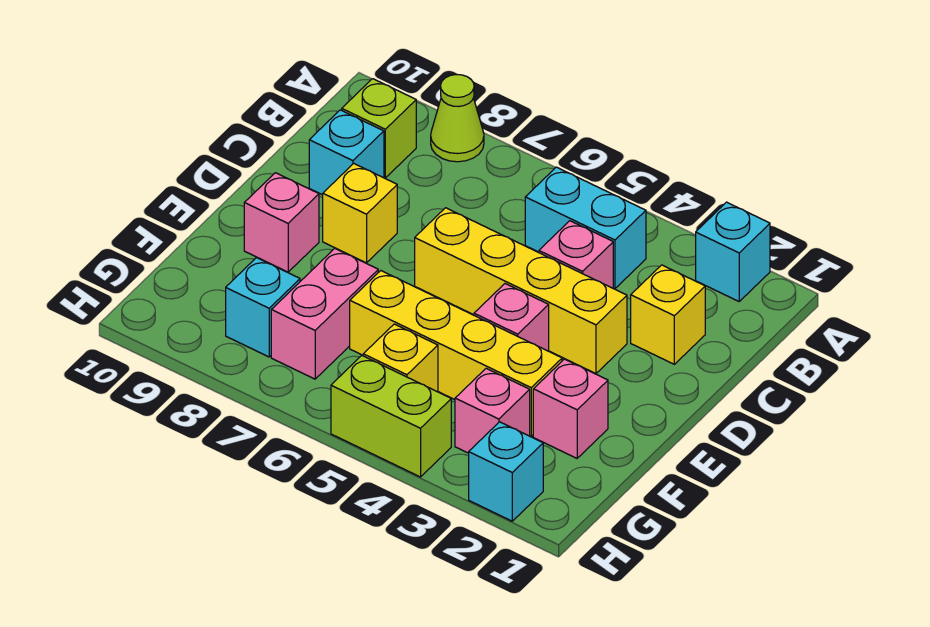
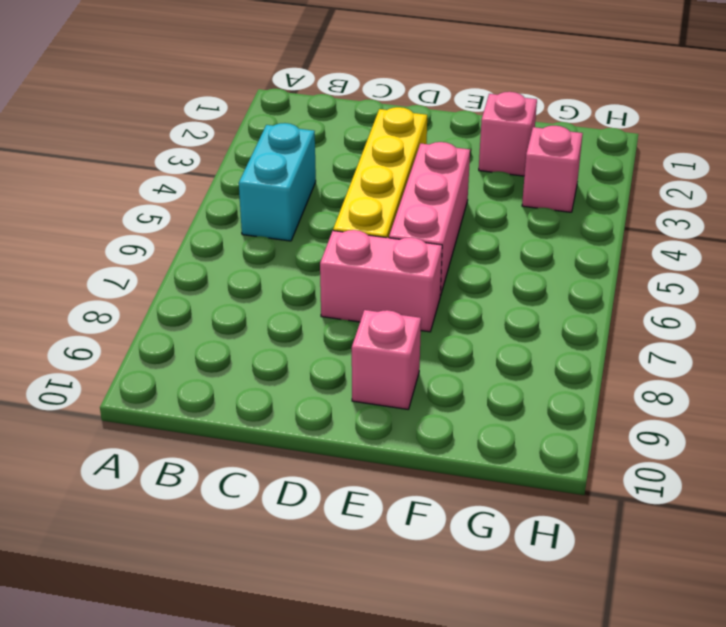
pink brick D7:E7 level 1 -> pink brick F7:G7 level 1
pink brick E4:E6 level 1 -> pink brick E4 level 1
none -> cyan brick A2 level 1
none -> lime cone A8 level 1
none -> lime brick B9 level 1

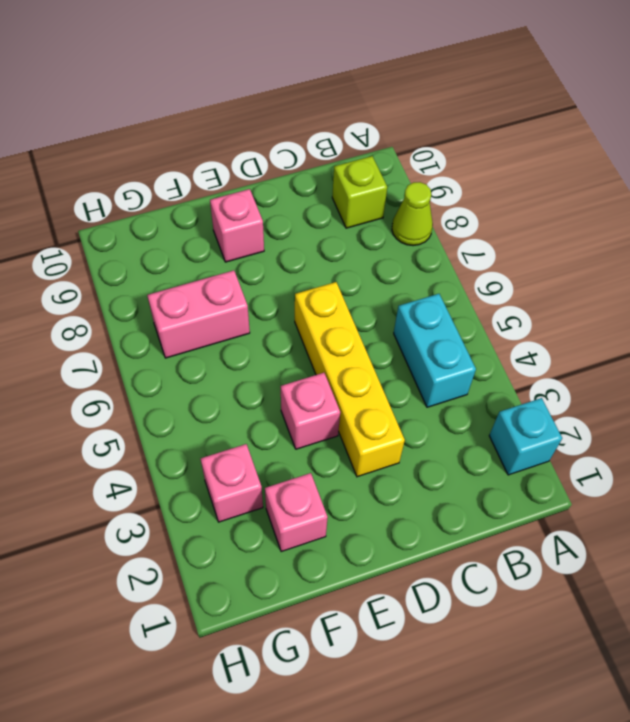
none -> yellow brick C2 level 1
none -> pink brick C4 level 1
none -> cyan brick C9 level 1

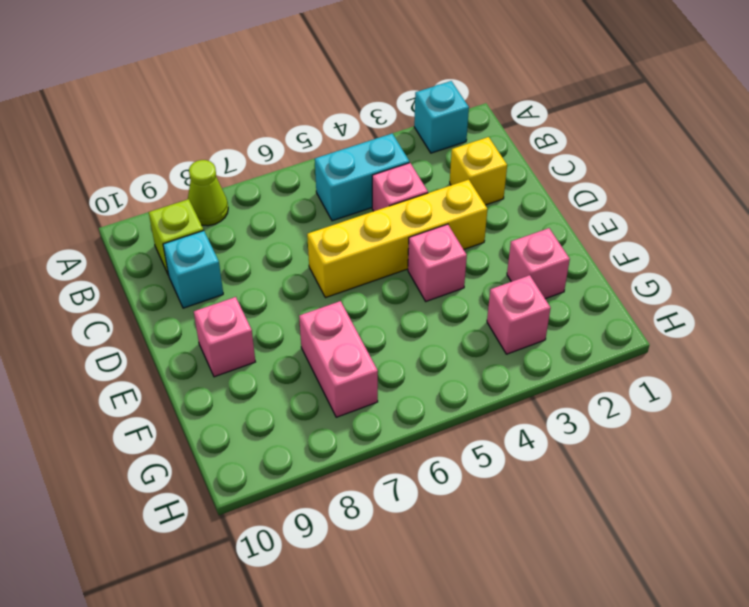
none -> yellow brick D8 level 1
none -> yellow brick F3:F6 level 1
none -> yellow brick G5 level 1

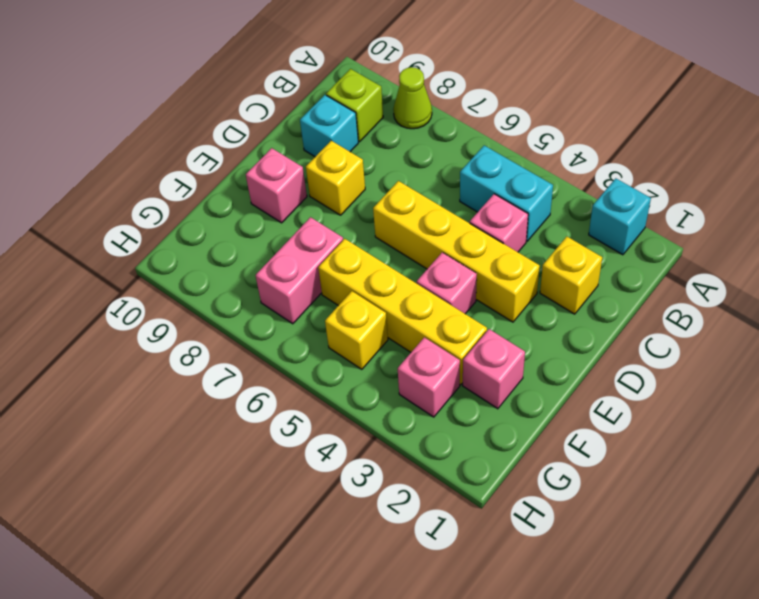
none -> cyan brick G8 level 1
none -> cyan brick H2 level 1
none -> lime brick H4:H5 level 1

